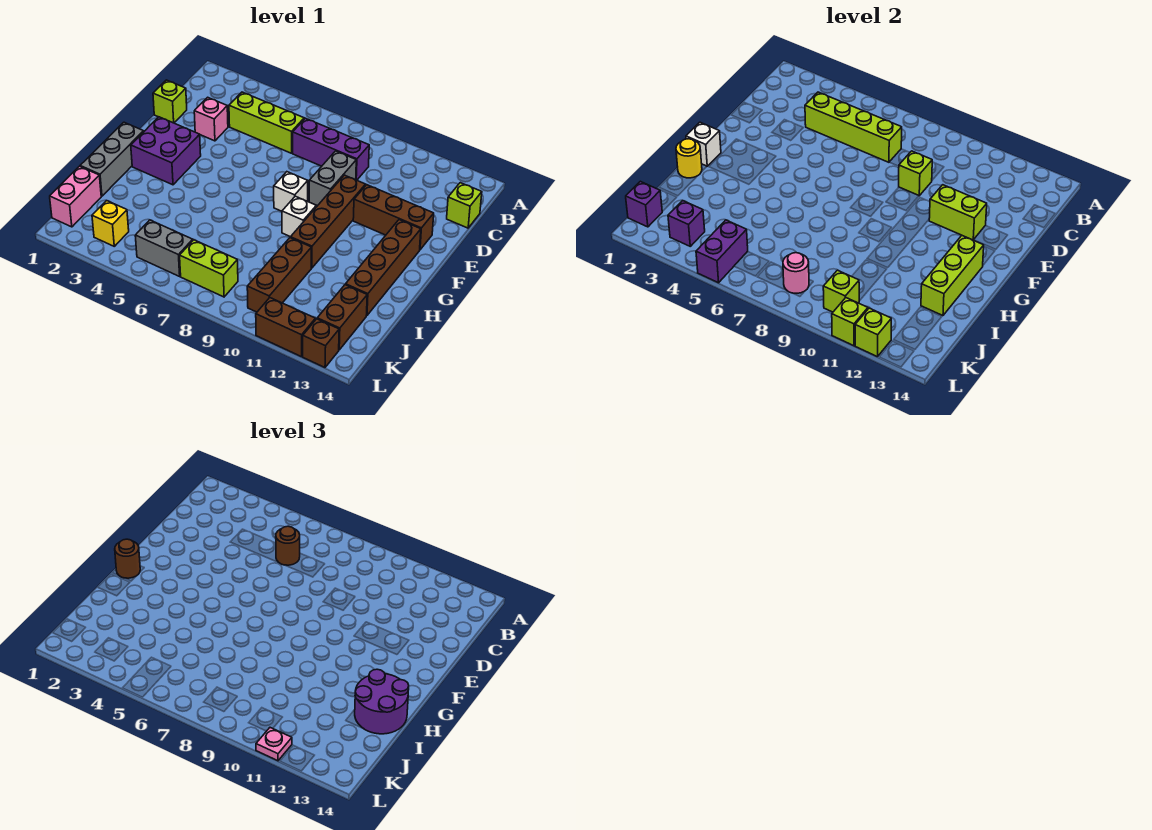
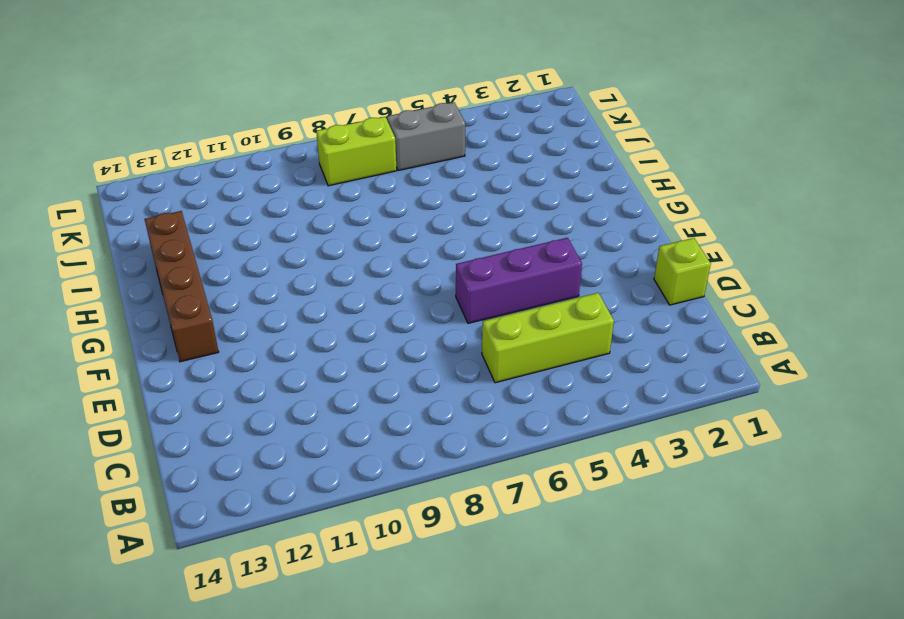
purple brick E4:E6 level 1 -> purple brick C7:C9 level 1
none -> lime brick C14 level 1
none -> pink brick D3 level 1
none -> grey brick D9:E9 level 1
none -> brown brick E10:H10 level 1

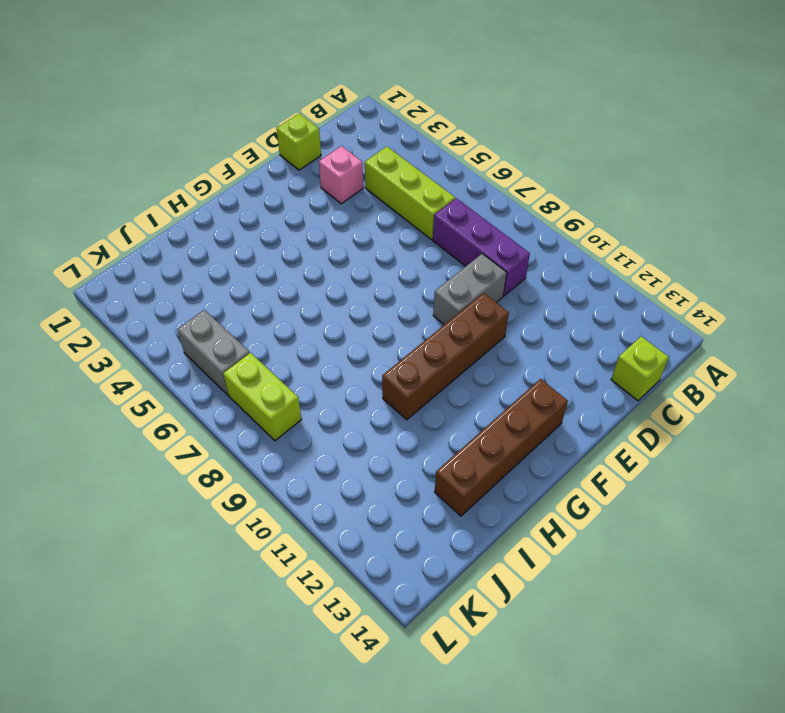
none -> brown brick E11:E13 level 1
none -> purple brick F2:G3 level 1
none -> white brick F8 level 1
none -> grey brick G1:I1 level 1

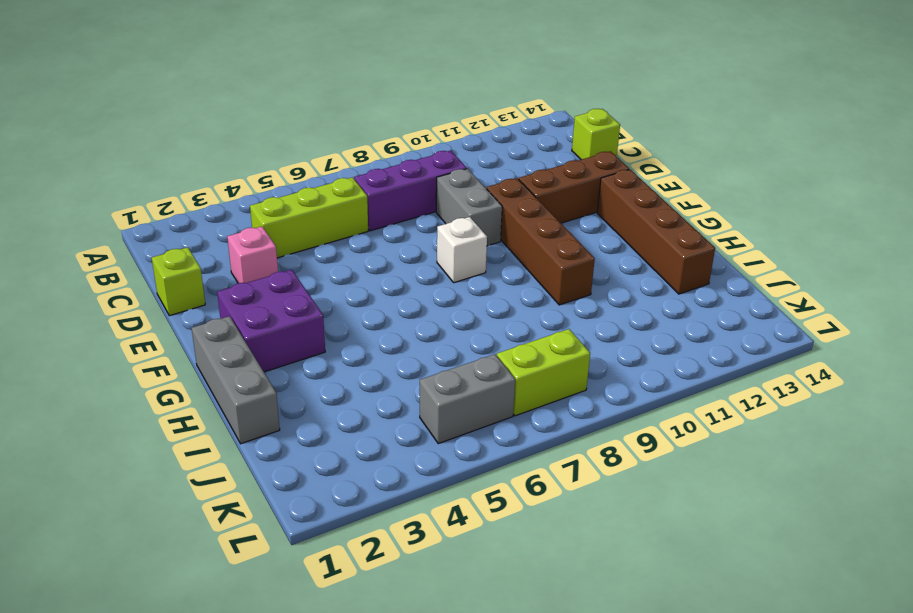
none -> white brick G9 level 1
none -> brown brick I10:K10 level 1
none -> pink brick J1:K1 level 1
none -> brown brick J13:K13 level 1

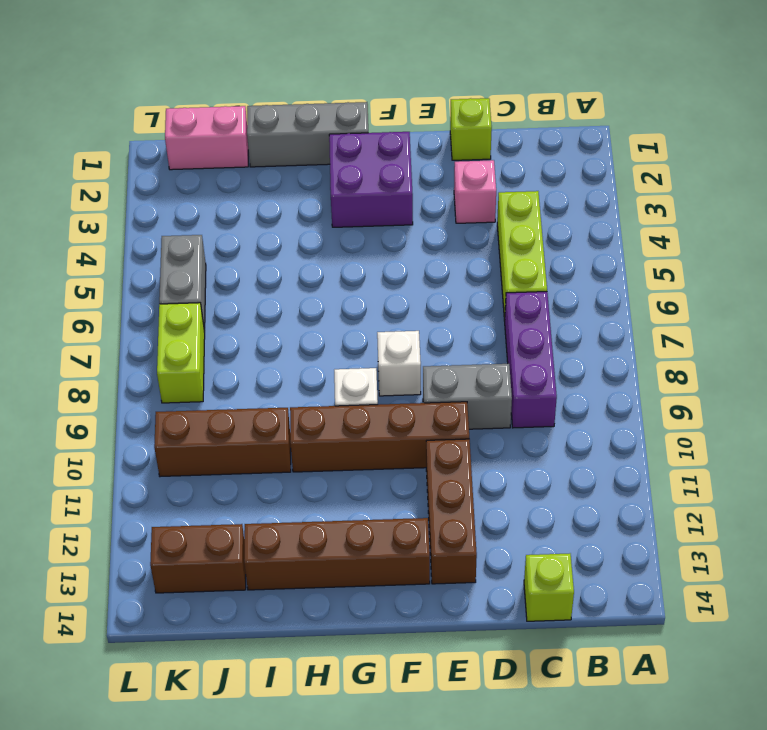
none -> yellow brick K3 level 1
none -> brown brick L11:L12 level 1
none -> brown brick L13 level 1
none -> lime brick C4:C7 level 2

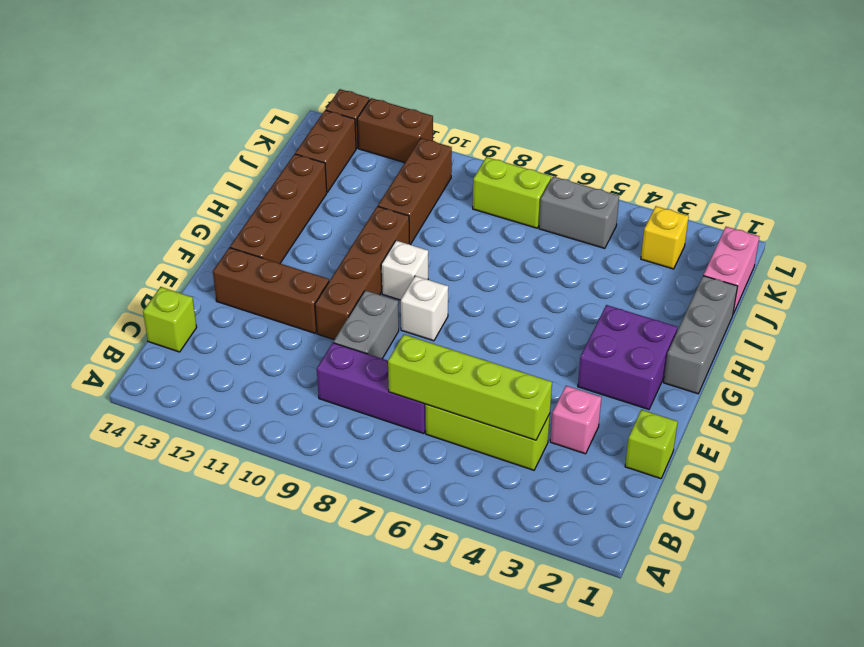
none -> lime brick D9 level 2
none -> lime brick E11:E12 level 2
none -> white brick G1 level 2
none -> lime brick G13:I13 level 2

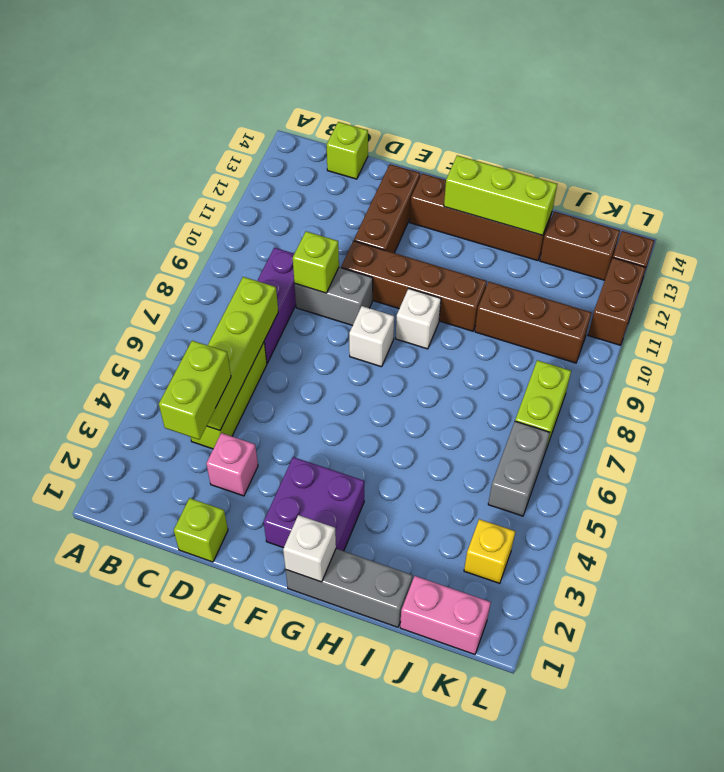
lime brick C3:C4 level 3 -> lime brick E11:E12 level 2
none -> yellow round brick H1 level 2
none -> purple brick K1 level 2
none -> purple brick K3 level 2
none -> purple brick K5:L5 level 2

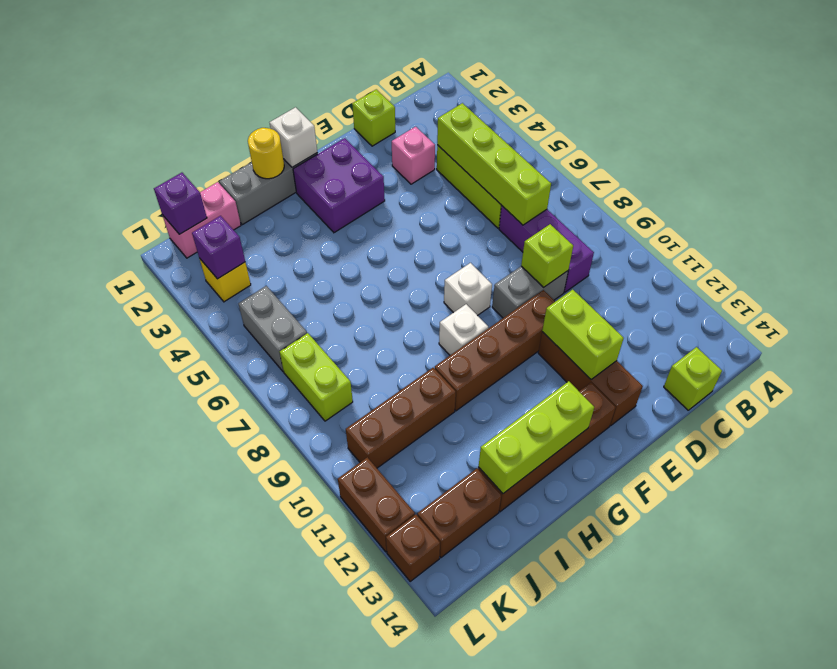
none -> purple brick K5:L5 level 2
none -> pink round brick K8 level 2
none -> lime brick K10 level 2
none -> lime brick L11 level 2

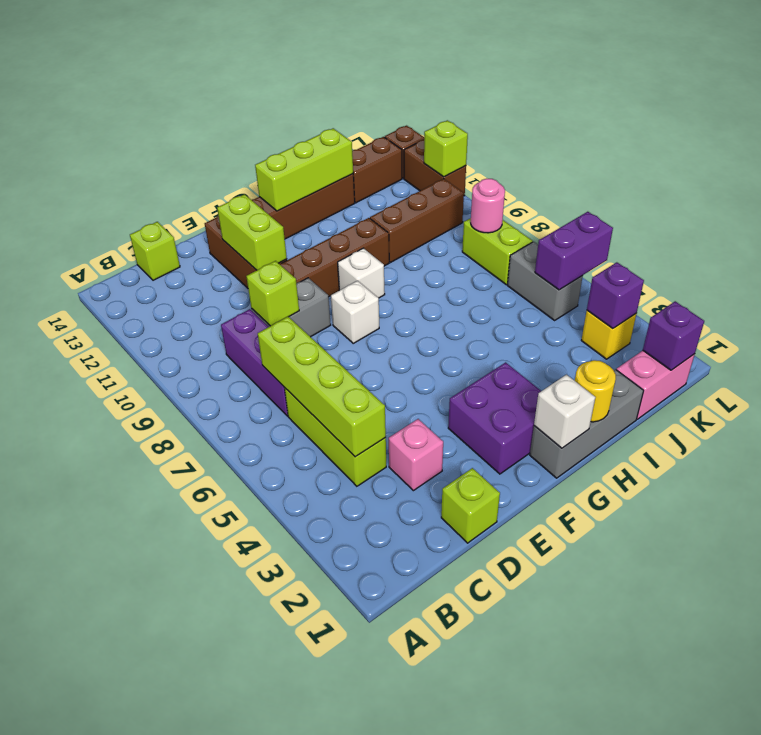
none -> lime brick K10 level 2
none -> lime brick L12 level 2
none -> brown round brick C6 level 3
none -> brown round brick G1 level 3

